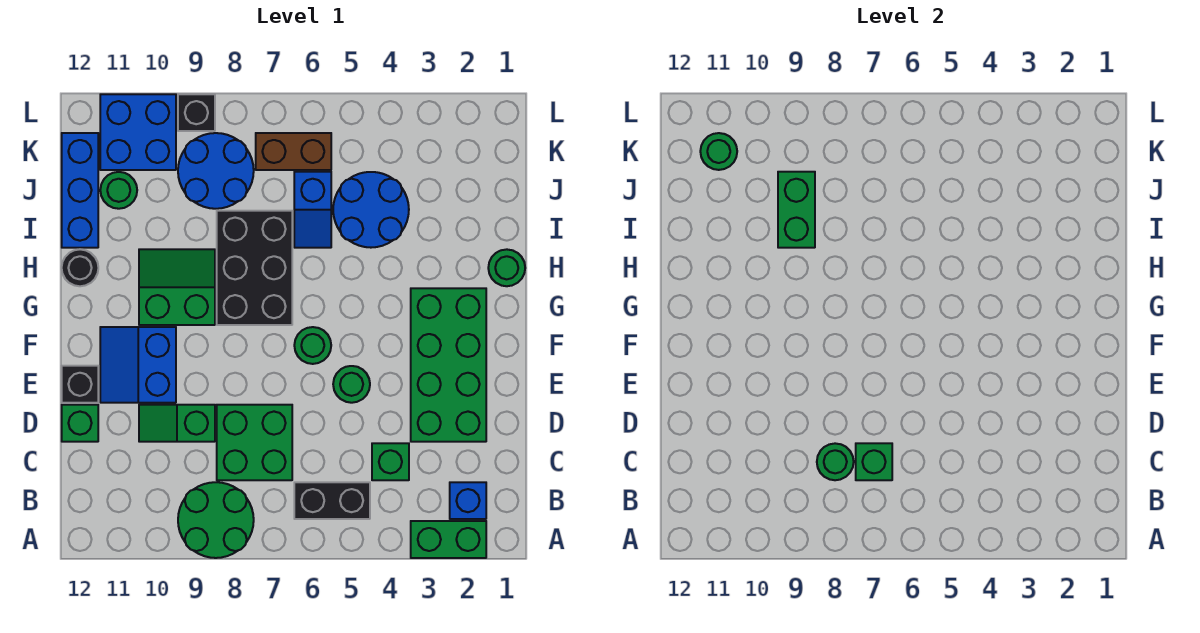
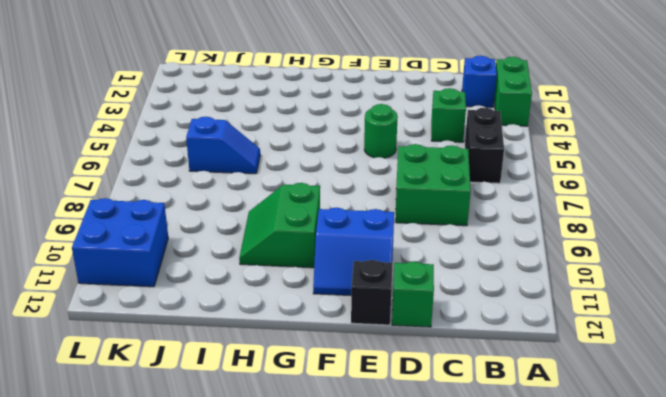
none -> green round brick A8:B9 level 1
none -> green brick D2:G3 level 1
none -> green slope D9:D10 level 1 top 9

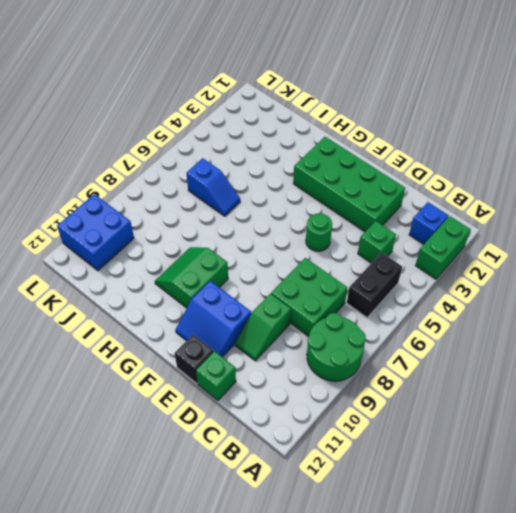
none -> green round brick F6 level 1
none -> black brick G7:I8 level 1
none -> green round brick H1 level 1

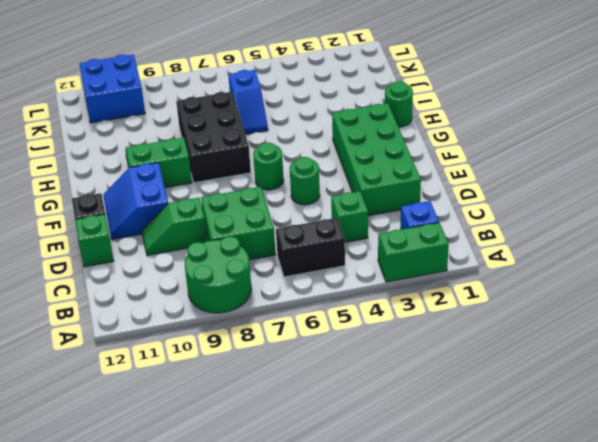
none -> black round brick H12 level 1
none -> blue round brick I4:J5 level 1
none -> blue brick I12:K12 level 1

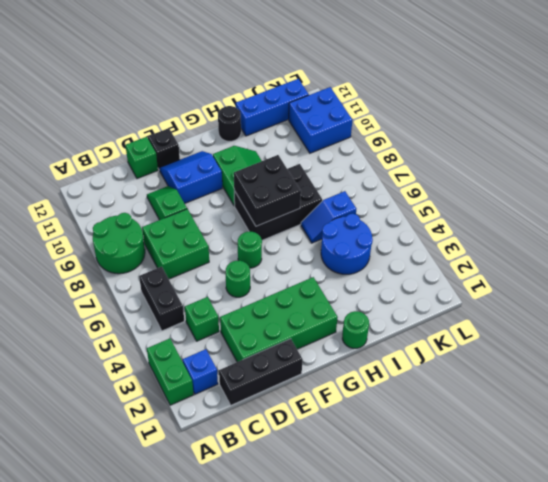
black brick C1:E1 level 1 -> none
black brick G7:H8 level 2 -> none
none -> blue round brick J8:K9 level 1
none -> green round brick J11 level 1
none -> brown brick K6:K7 level 1

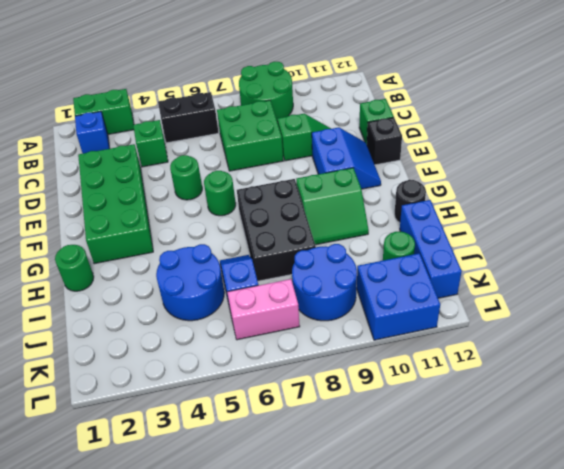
pink brick K6:K7 level 1 -> brown brick K6:K7 level 1
none -> black brick L9 level 1
none -> green brick C7 level 2
none -> green round brick C8 level 2

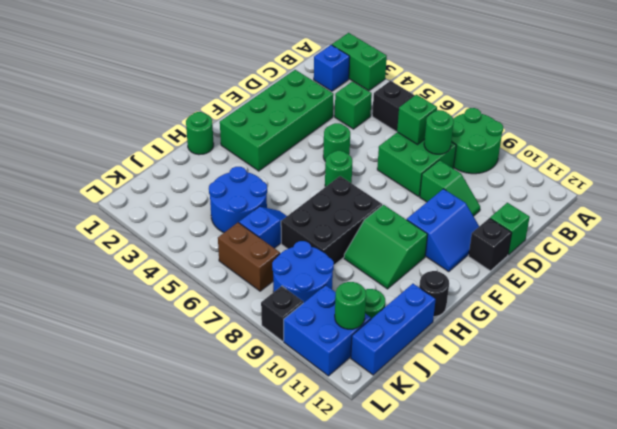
none -> green brick I9:J9 level 2

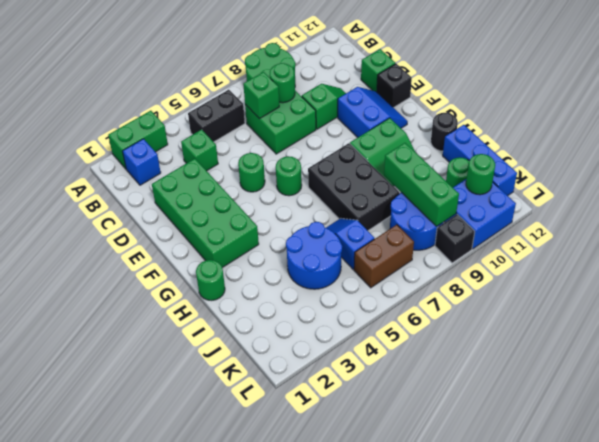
green brick I9:K9 level 2 -> green brick I9:J9 level 2

